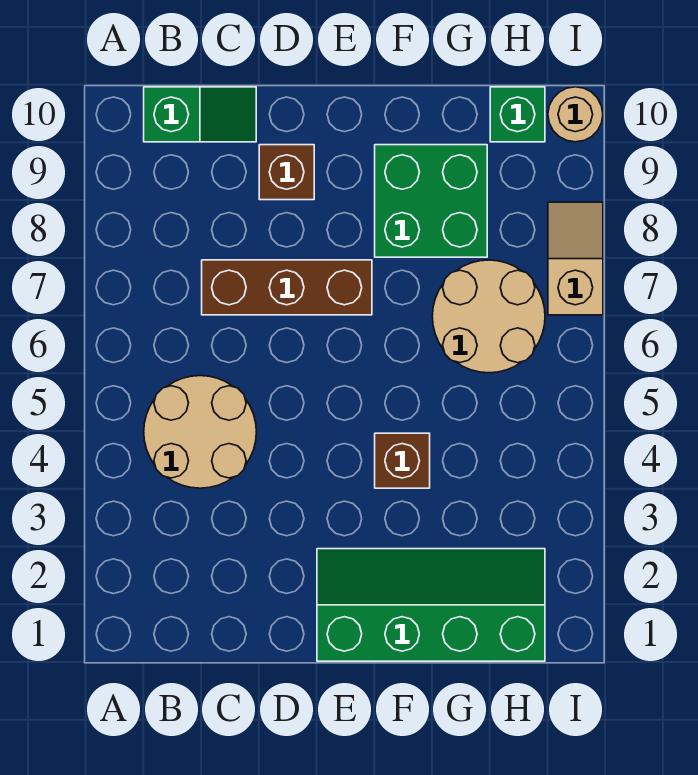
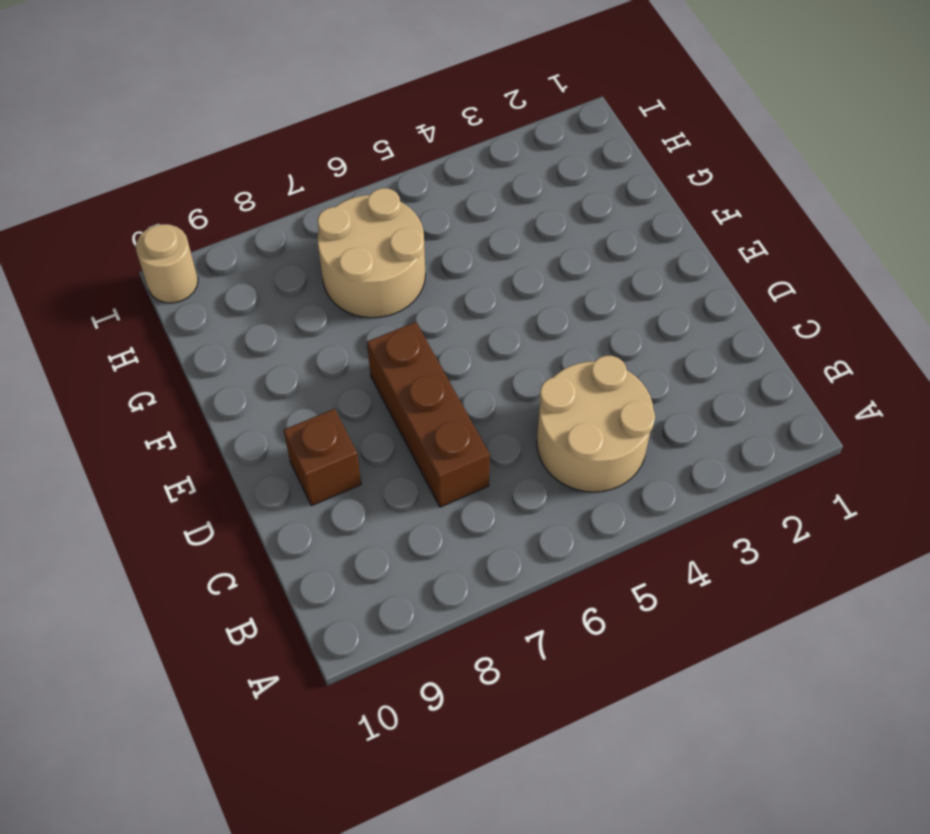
none -> green slope B10:C10 level 1 top B
none -> green slope E1:H2 level 1 top 1

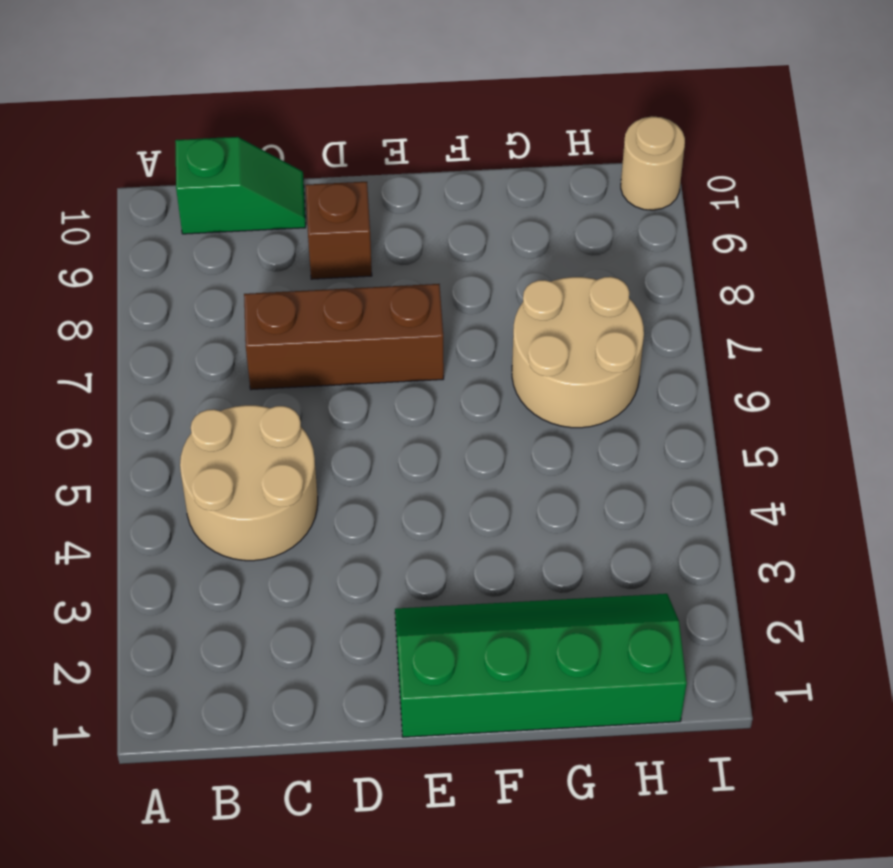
none -> brown brick F4 level 1
none -> green brick F8:G9 level 1

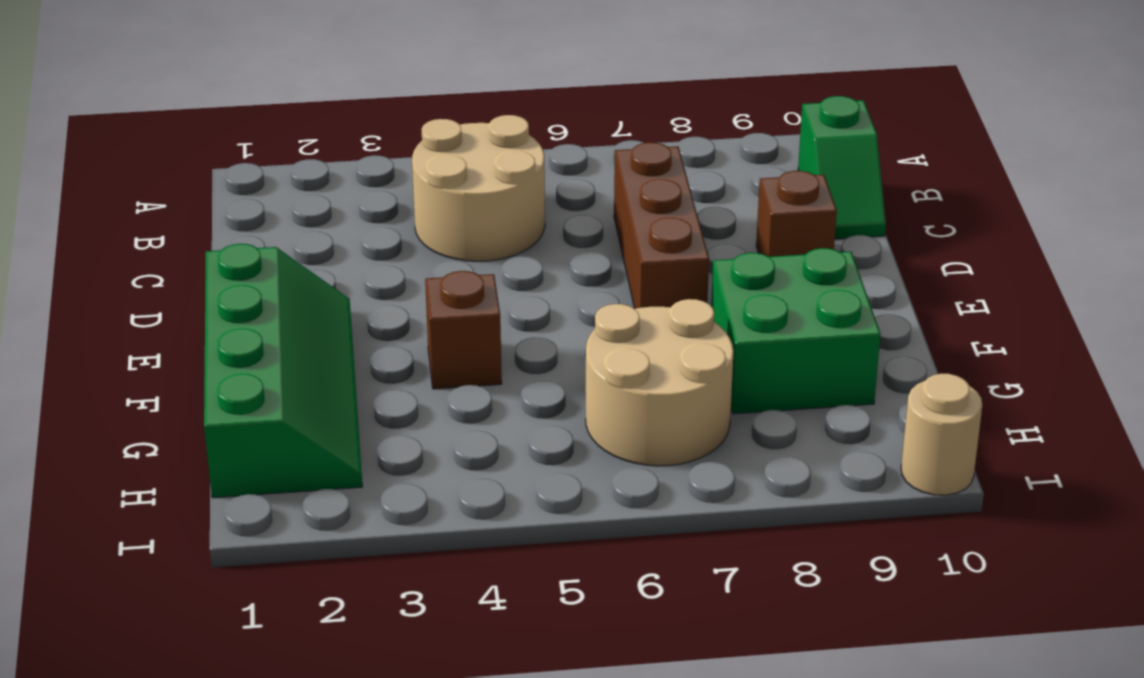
none -> green brick H10 level 1
none -> tan slope I7:I8 level 1 top 7

